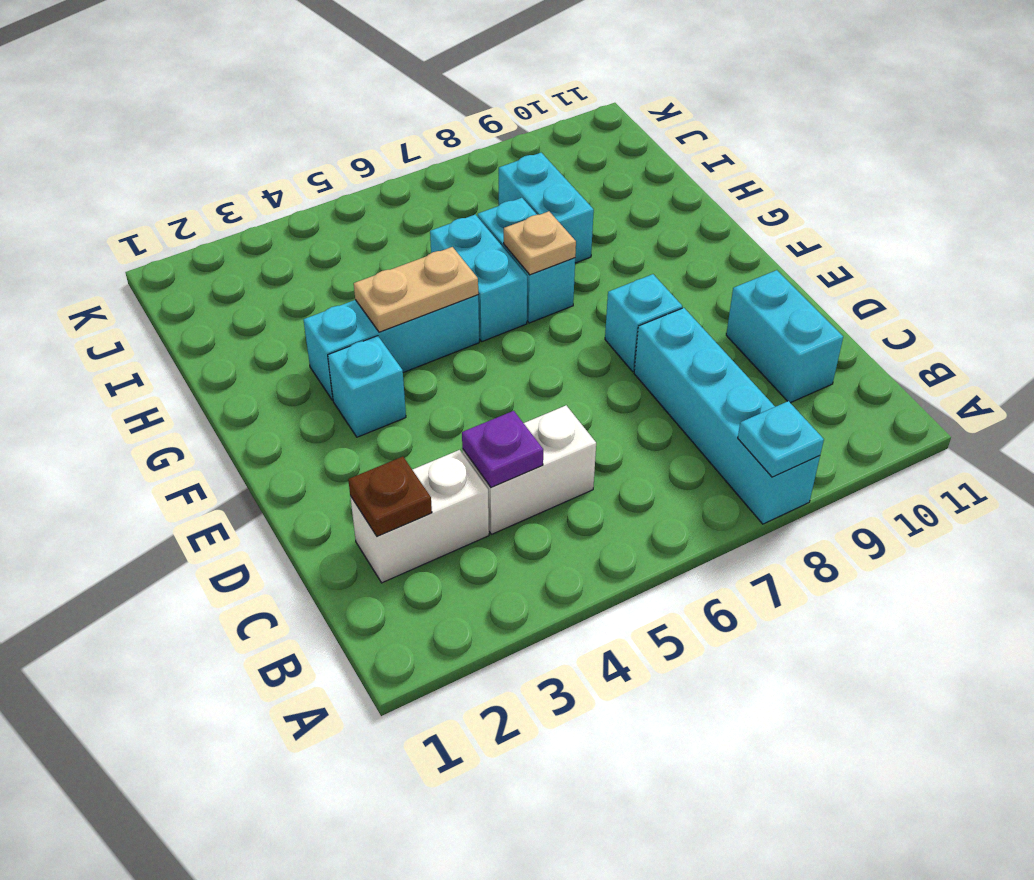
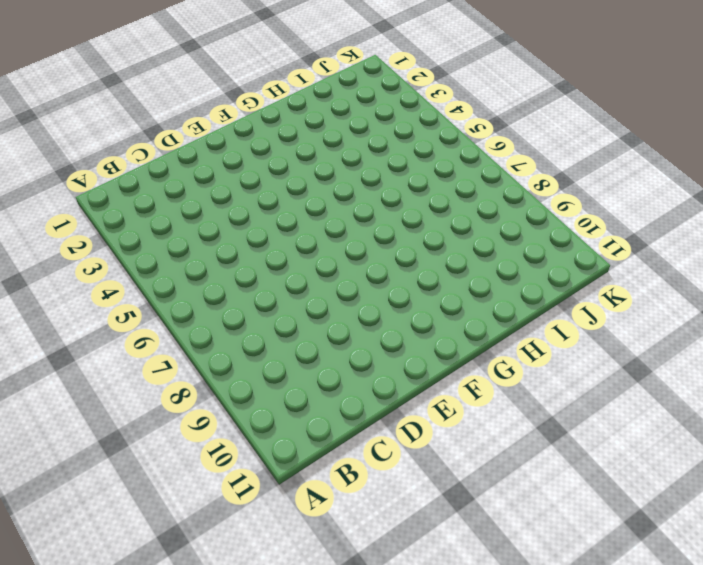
none -> cyan brick A8:D8 level 1
none -> white brick C2:C3 level 1
none -> white brick C4:C5 level 1

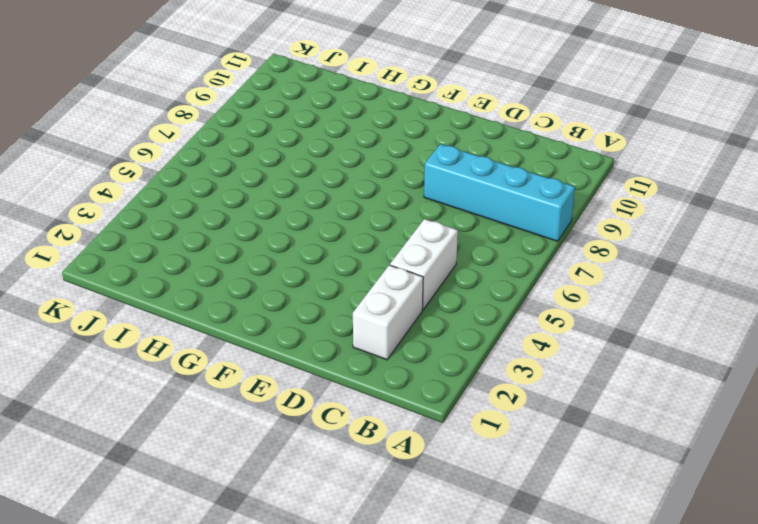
none -> cyan brick C10:D10 level 1
none -> cyan brick E8 level 1
none -> cyan brick F3 level 1

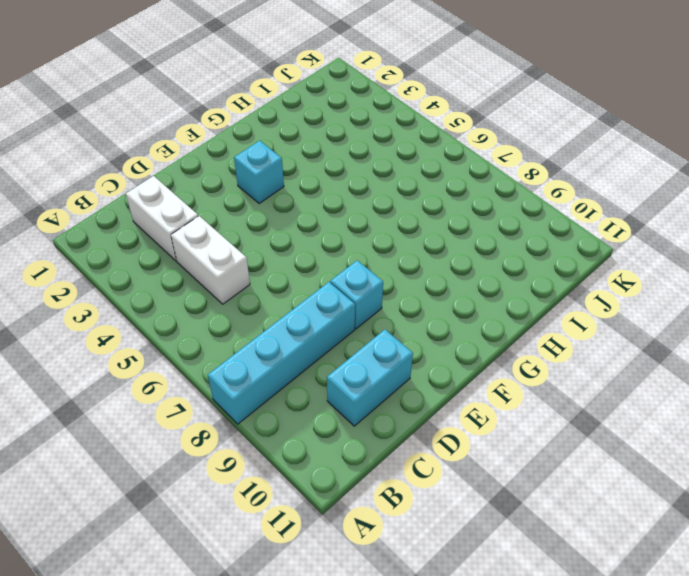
none -> cyan brick G3:G5 level 1
none -> cyan brick G6:H6 level 1
none -> cyan brick G7:H7 level 1

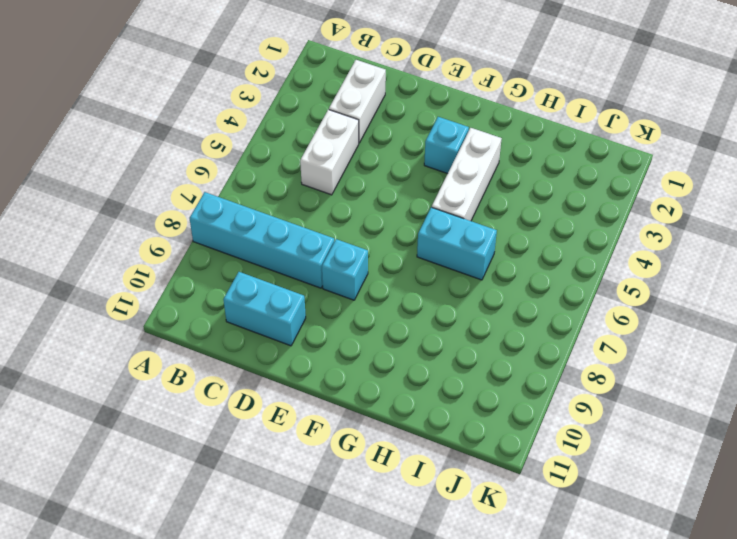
white brick G3:G5 level 1 -> cyan brick G3:G5 level 1
none -> cyan brick G7:H7 level 1
none -> cyan brick H8:I8 level 1
none -> cyan plate A8 level 2

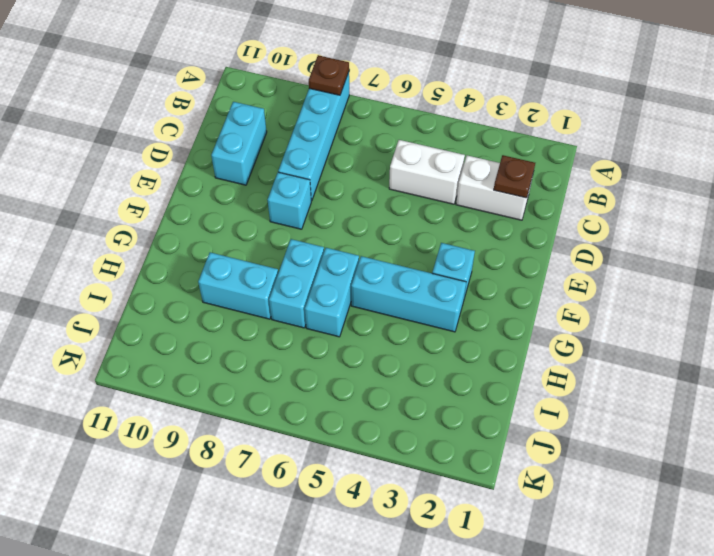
brown plate A8 level 2 -> cyan plate A8 level 2
cyan brick H8:H9 level 1 -> cyan brick H8:I8 level 1
none -> purple plate C4 level 2
none -> tan plate G4:G5 level 2
none -> tan plate G7 level 2

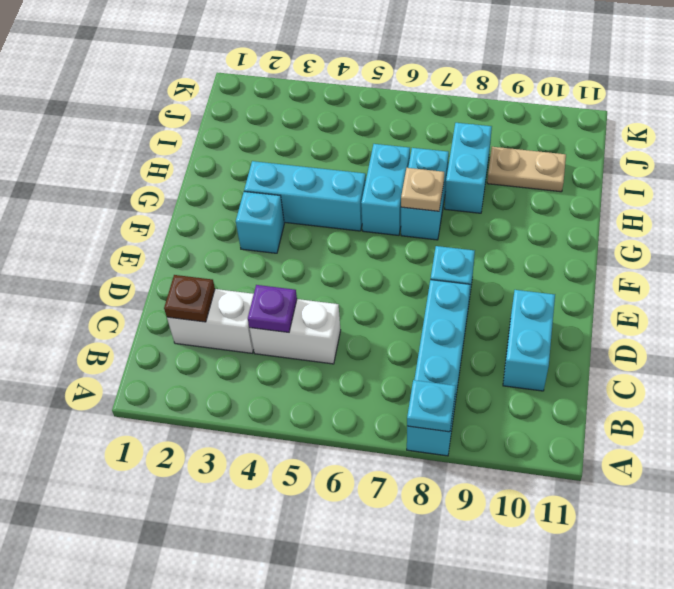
tan plate I9:I10 level 1 -> tan plate G4:G5 level 2

